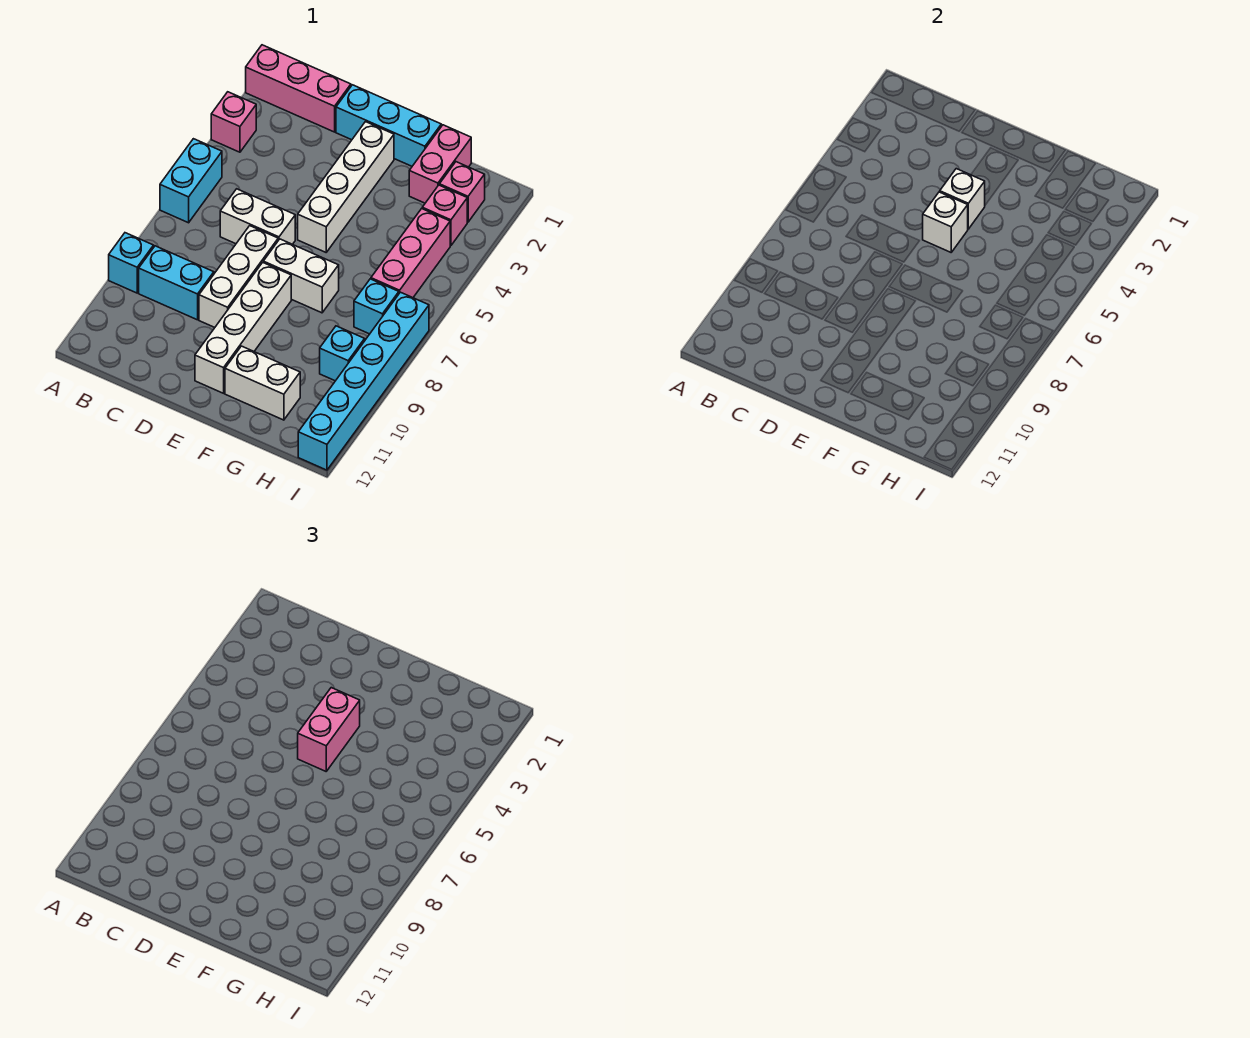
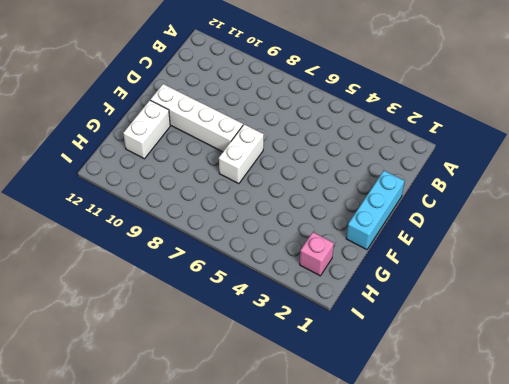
none -> pink brick A1:C1 level 1
none -> pink brick A3 level 1
none -> cyan brick A5:A6 level 1

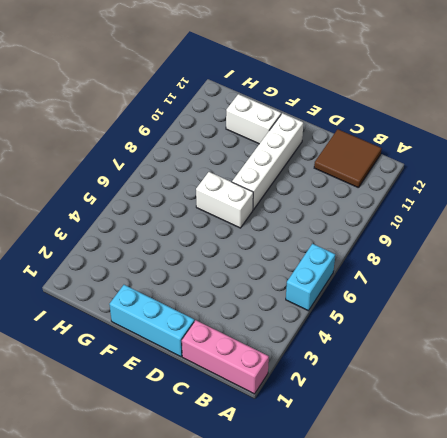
brown tile B11:C12 level 1 -> none
none -> pink brick A3 level 1
none -> cyan brick A9 level 1
none -> cyan brick B9:C9 level 1

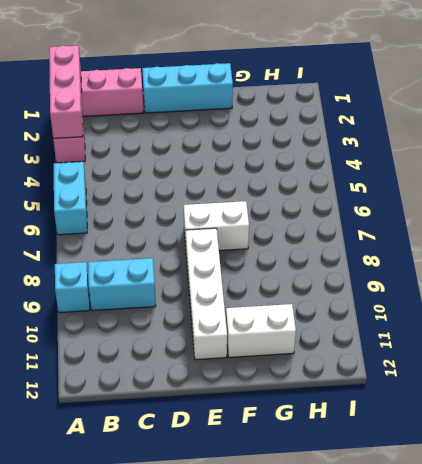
pink brick A1:A3 level 2 -> pink brick H4:H6 level 1
none -> white brick C6:D6 level 1
none -> white brick D7:D9 level 1
none -> white brick E2:E5 level 1

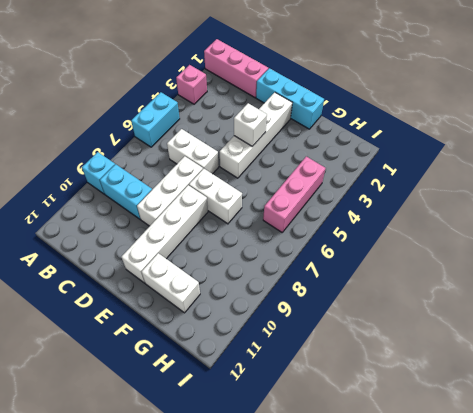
none -> pink brick G1:G2 level 1
none -> pink brick H2 level 1
none -> pink brick H3 level 1

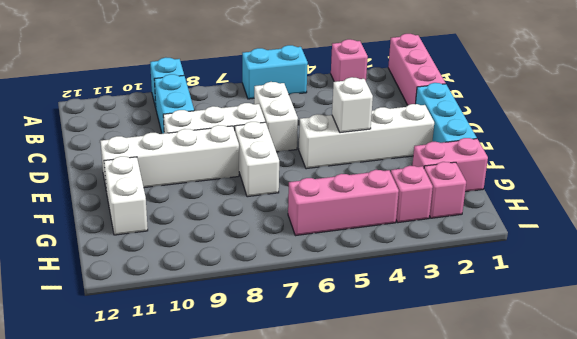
none -> cyan brick H7 level 1
none -> cyan brick H9 level 1
none -> cyan brick I7:I12 level 1

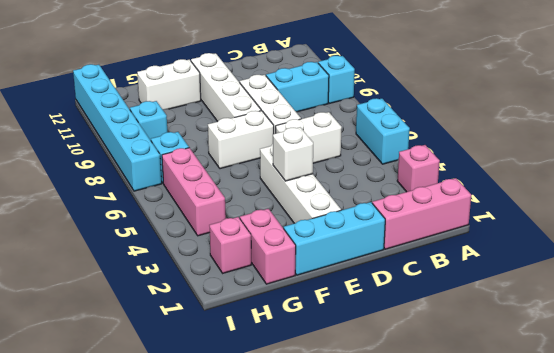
none -> pink brick H3 level 1
none -> white brick E5 level 2
none -> pink brick E4:E5 level 3

